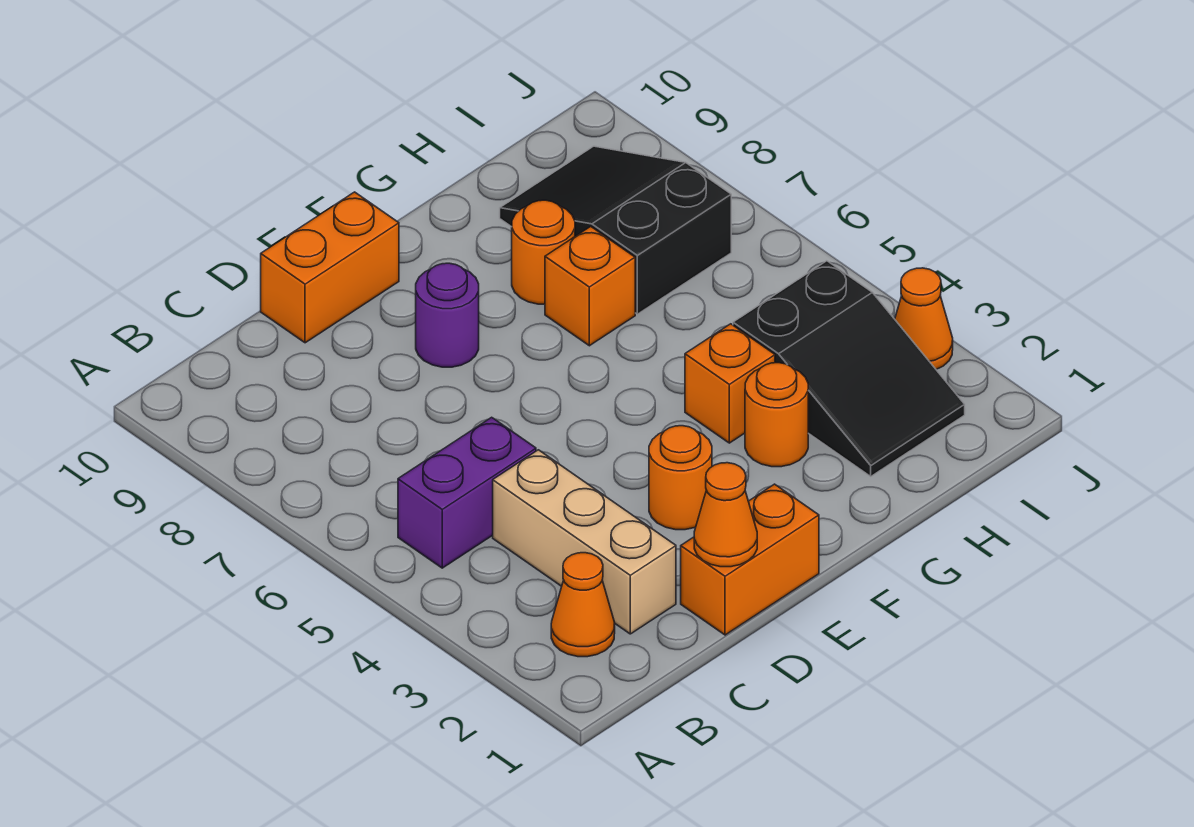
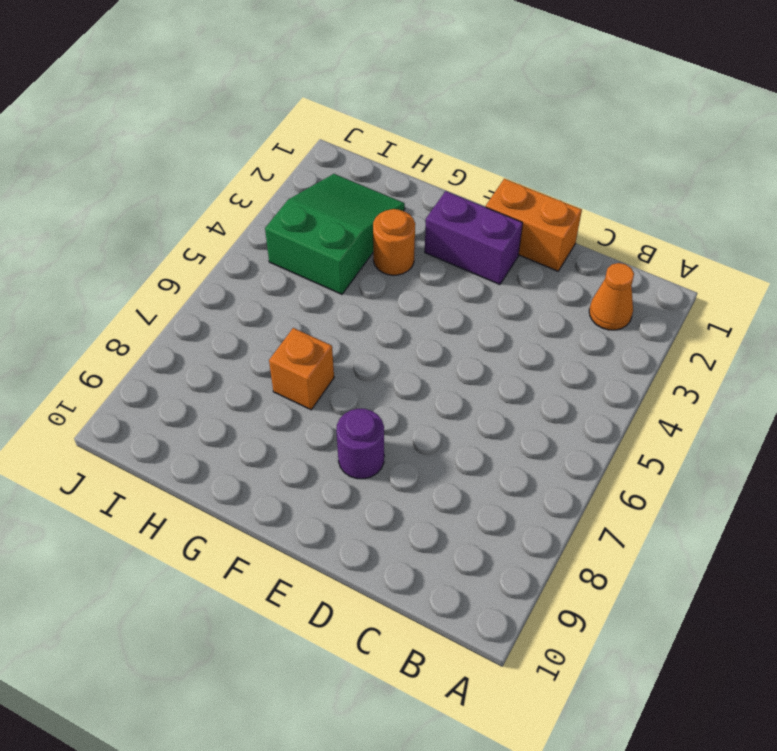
purple brick E2:F2 level 1 -> purple brick B5:C5 level 1
green slope H2:I4 level 1 top 4 -> black slope H2:I4 level 1 top 4
none -> tan brick C2:C4 level 1
none -> orange brick D10:E10 level 1
none -> orange round brick E3 level 1

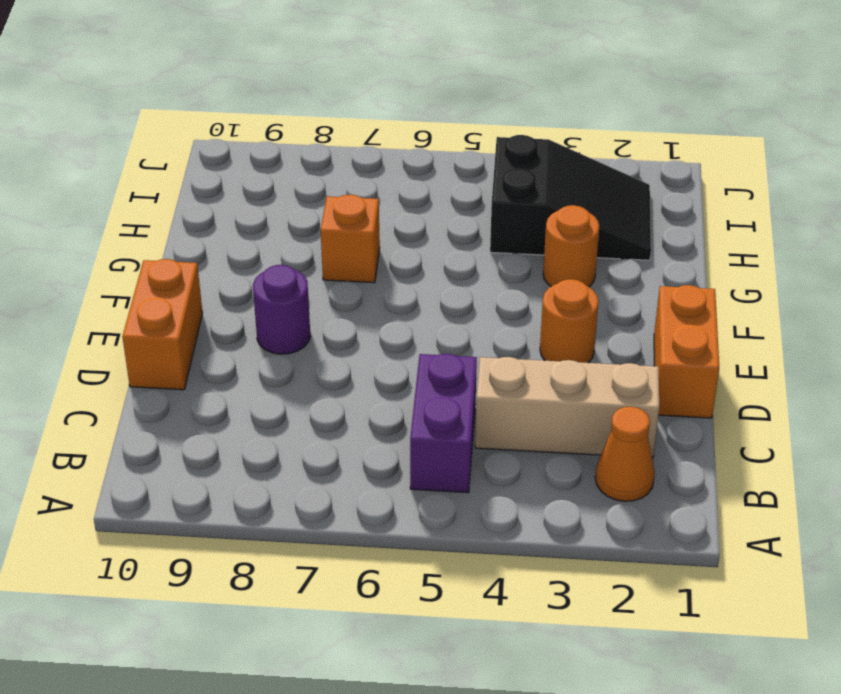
none -> orange brick G4 level 1
none -> orange round brick G8 level 1
none -> black slope H7:I9 level 1 top 7

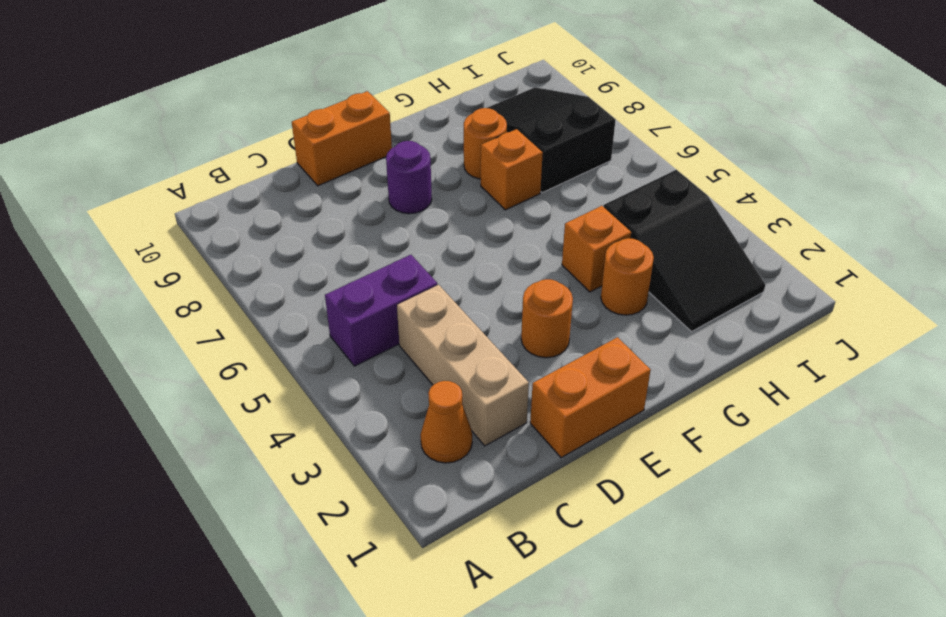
none -> orange cone J3 level 1
none -> orange cone D1 level 2

